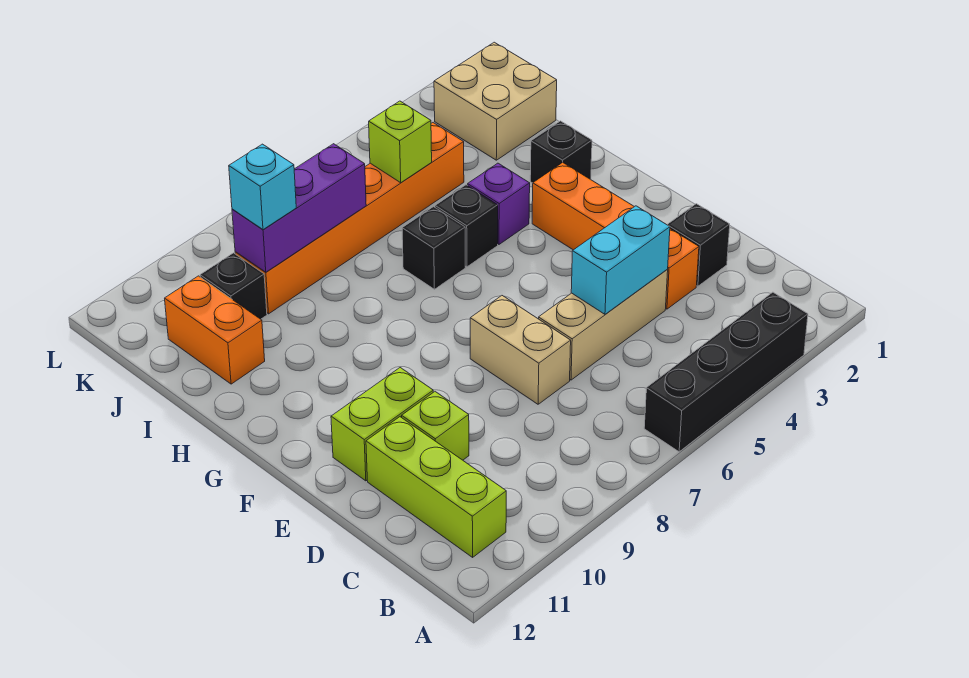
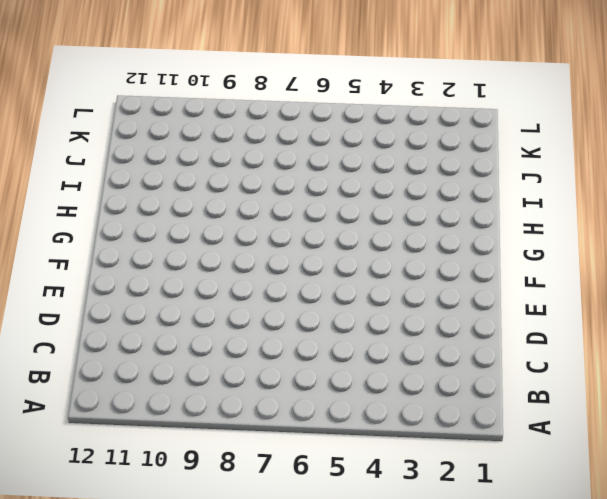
none -> black brick A3:A6 level 1
none -> lime brick B11:D11 level 1
none -> black brick D2 level 1

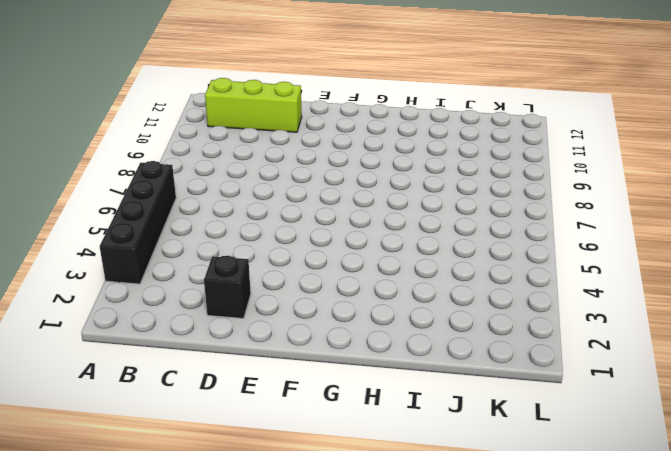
none -> orange brick D3:G3 level 1
none -> tan brick D4:D6 level 1
none -> tan brick D7:E7 level 1

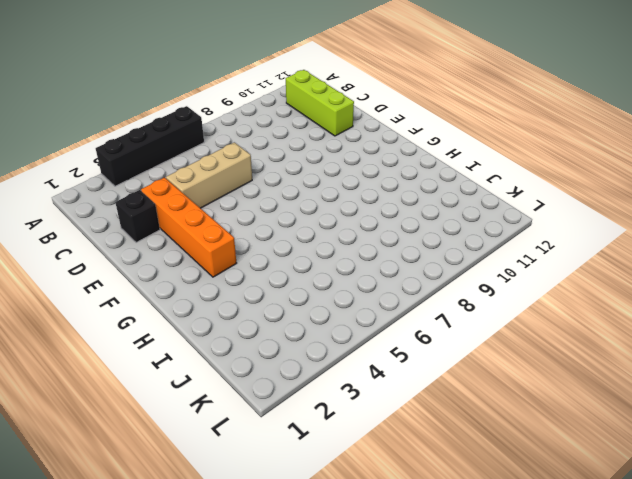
none -> tan brick D7:E7 level 1
none -> lime brick D10 level 1
none -> lime brick E10:E11 level 1

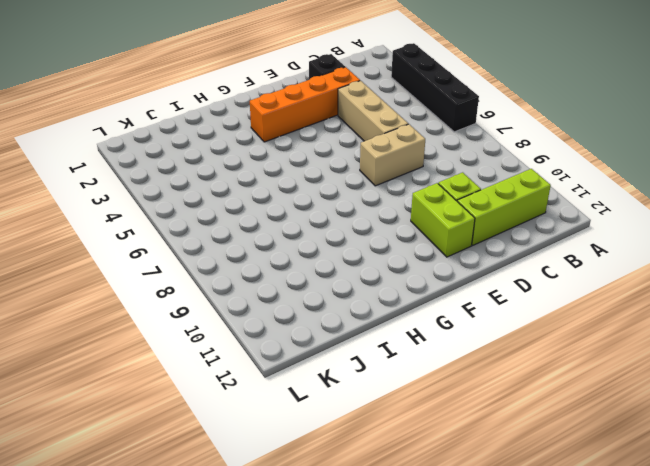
none -> black brick H2 level 1
none -> purple brick H4 level 1
none -> black brick H5 level 1

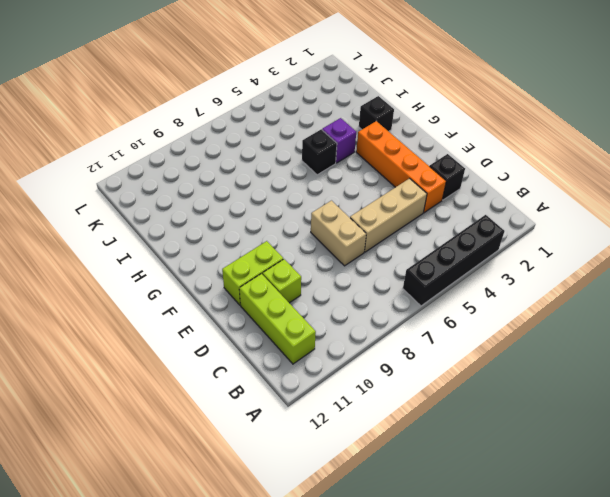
none -> black brick H6 level 1
none -> orange brick I11:J11 level 1
none -> tan brick J1:K2 level 1

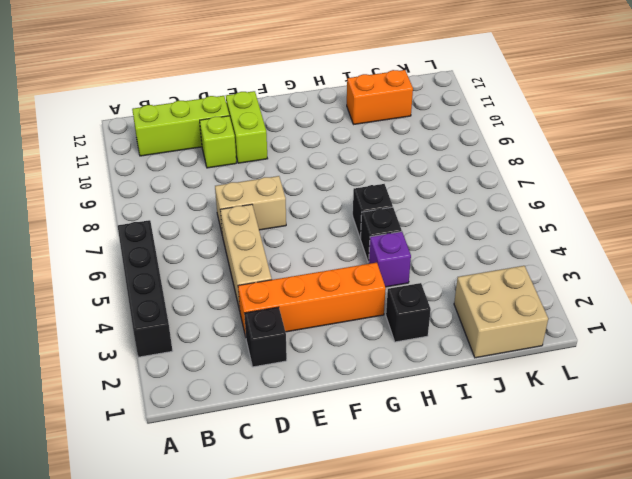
none -> orange brick J4:J9 level 1
none -> black brick J10 level 1
none -> cyan brick D4:D5 level 2

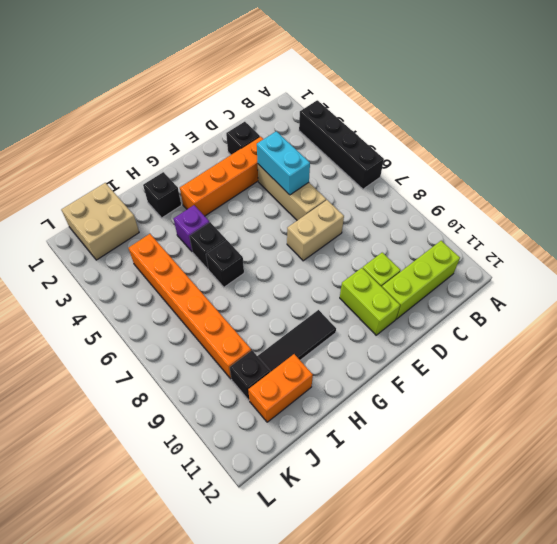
black tile G10:I10 level 1 -> none
none -> lime brick J5 level 2
none -> purple brick J7:J9 level 2
none -> cyan brick J9 level 3

